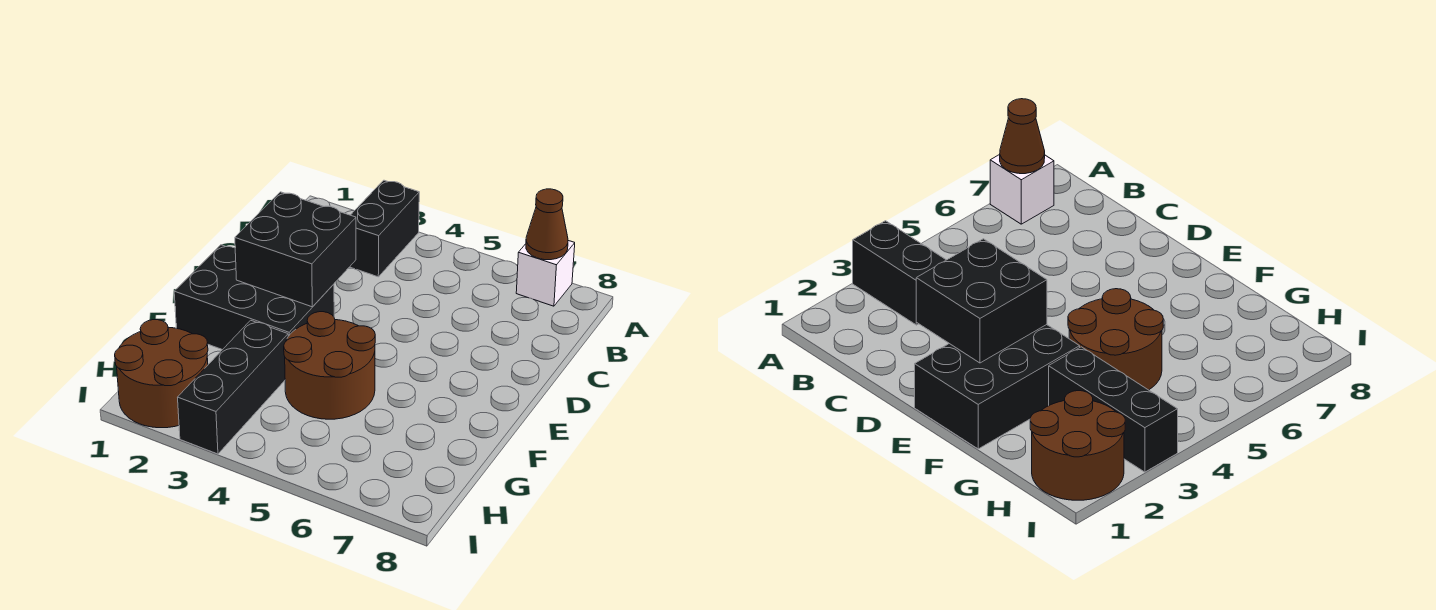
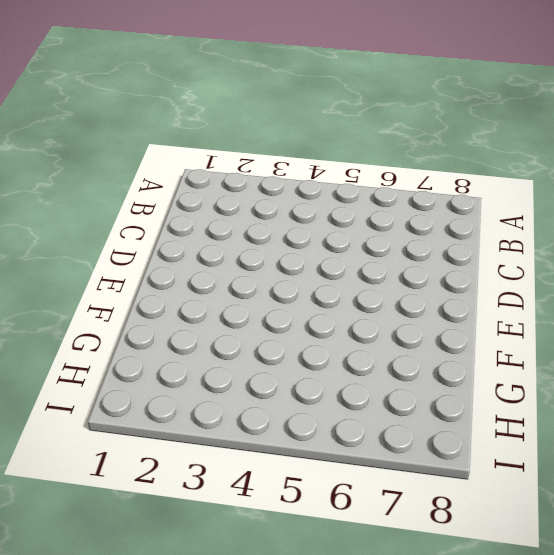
none -> black brick A3:B3 level 1
none -> white brick A7 level 1

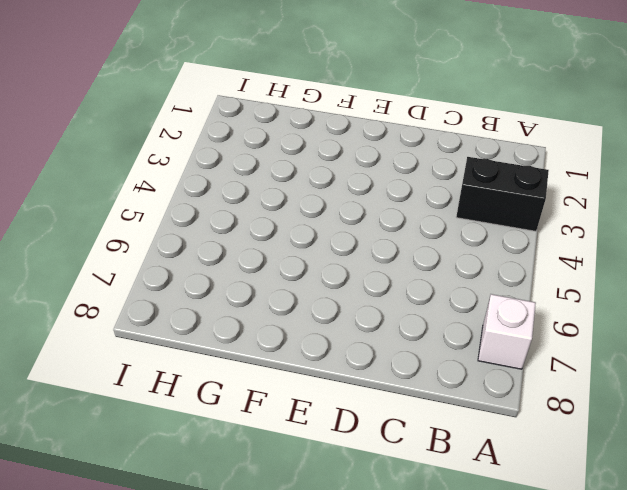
none -> black brick E1:F3 level 1
none -> brown round brick F4:G5 level 1

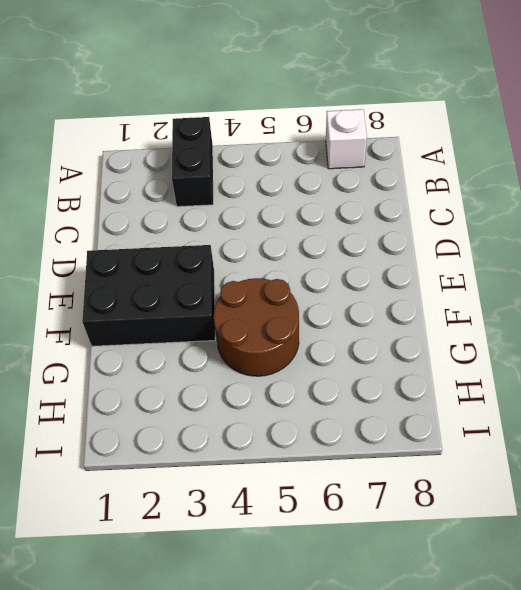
none -> black brick G3:I3 level 1
none -> brown round brick H1:I2 level 1

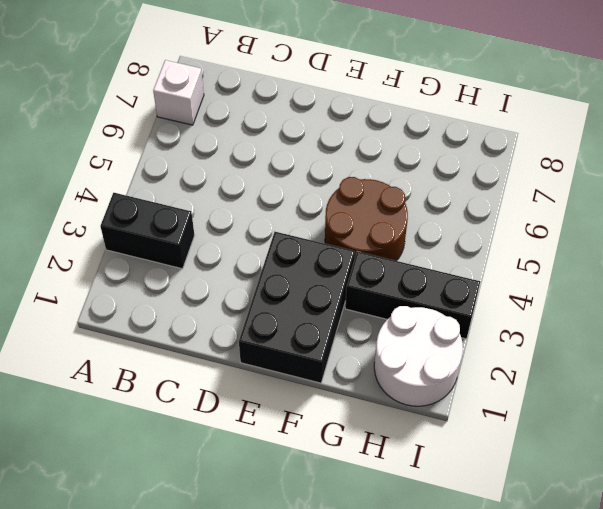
white round brick H1:I2 level 1 -> brown round brick H1:I2 level 1
none -> brown cone A7 level 2
none -> black brick D2:E3 level 2

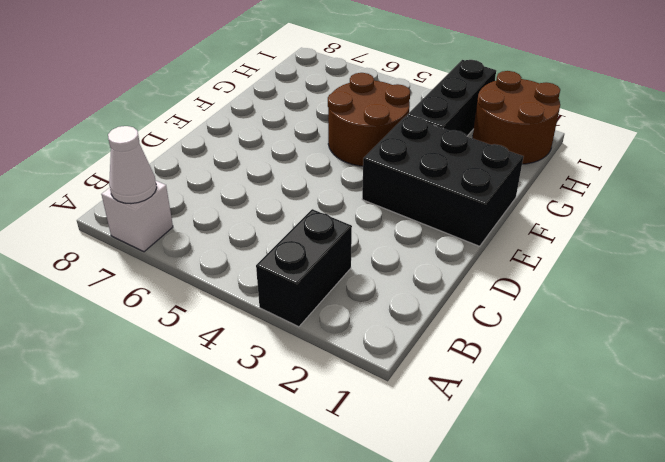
white cone A7 level 2 -> brown cone A7 level 2
none -> black brick D2:E3 level 2

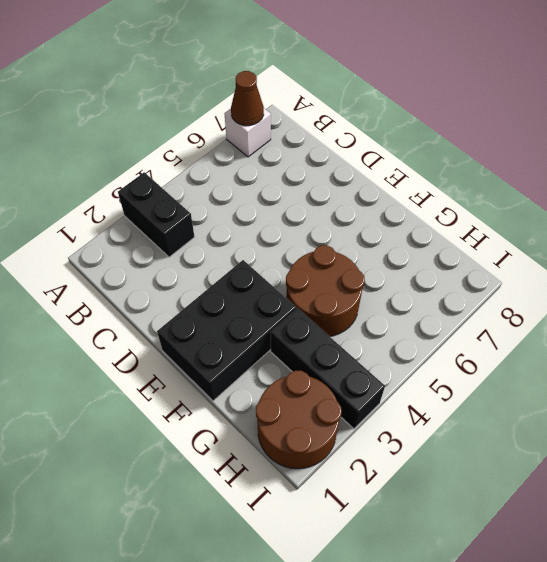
none -> black brick D2:E3 level 2

